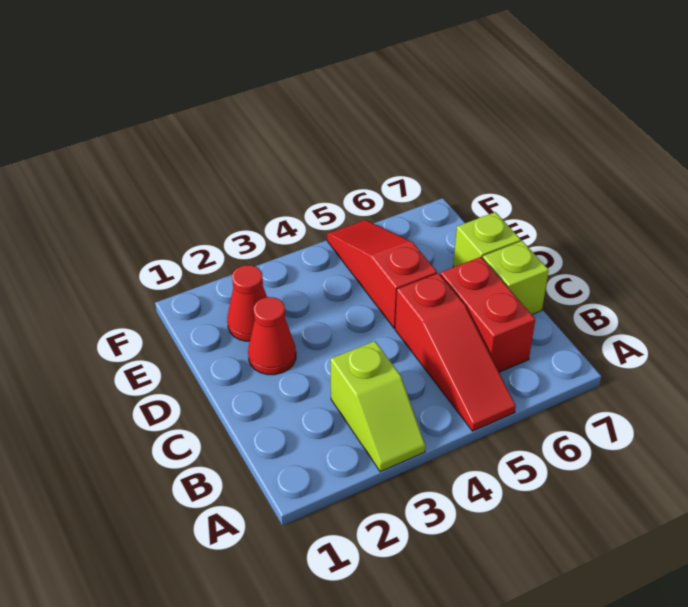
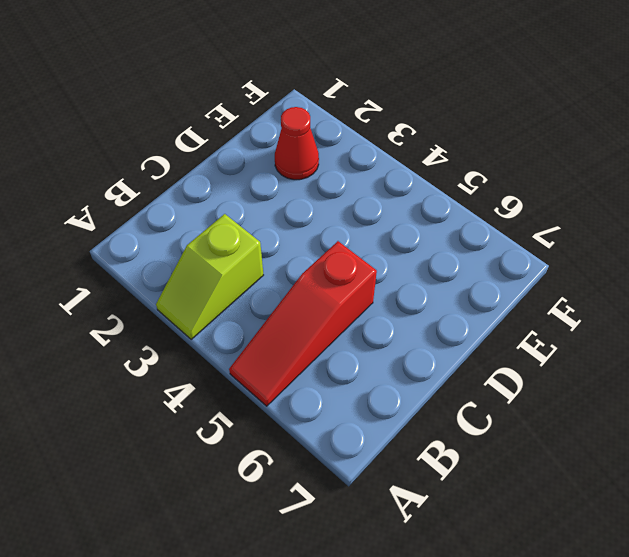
none -> red brick B6:C6 level 1
none -> lime brick C7 level 1

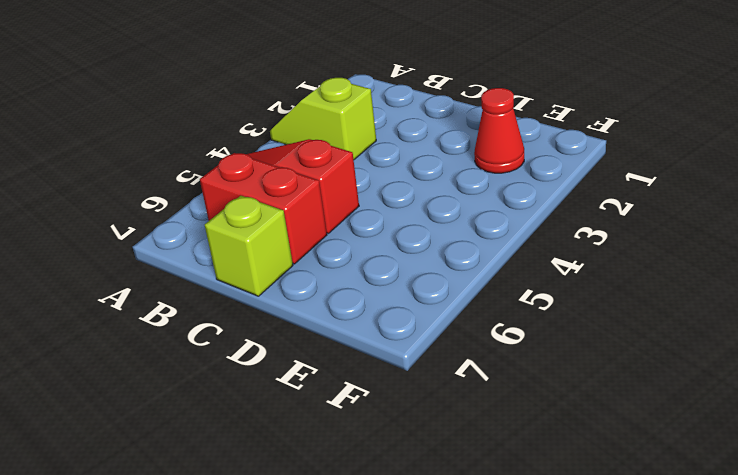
none -> red cone D2 level 1
none -> red slope D5:F5 level 1 top D

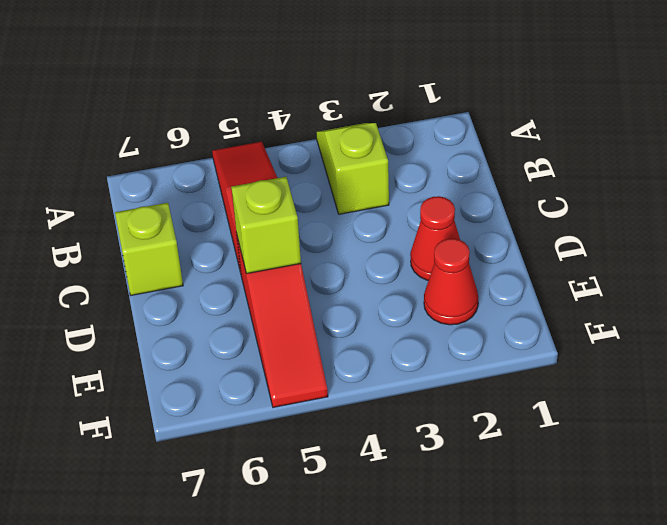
lime brick D5 level 2 -> lime brick D7 level 1
none -> red brick B6:C6 level 1

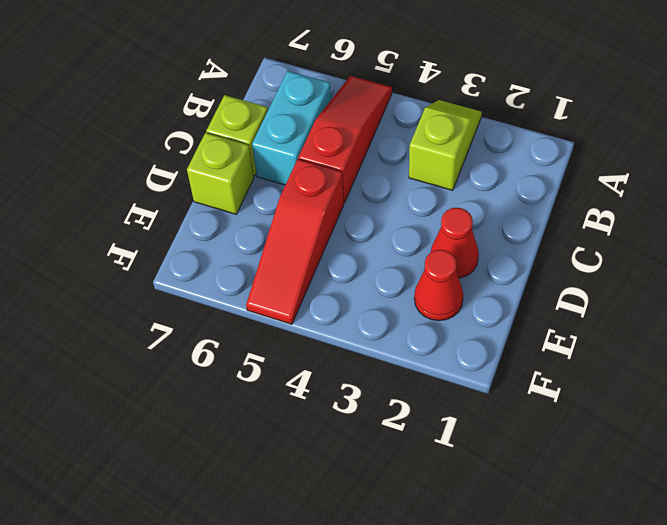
cyan brick B6:C6 level 1 -> red brick B6:C6 level 1

